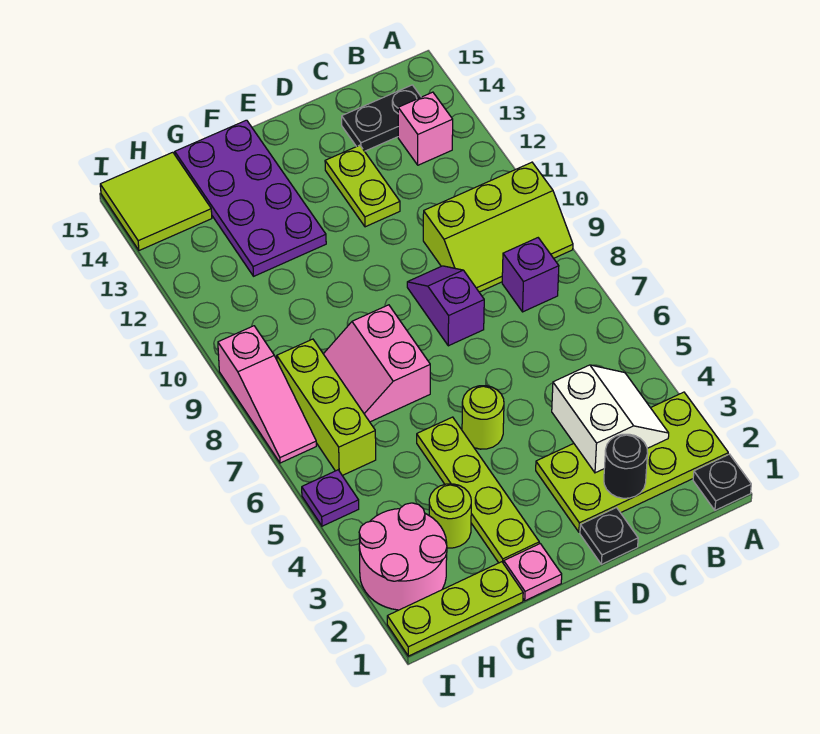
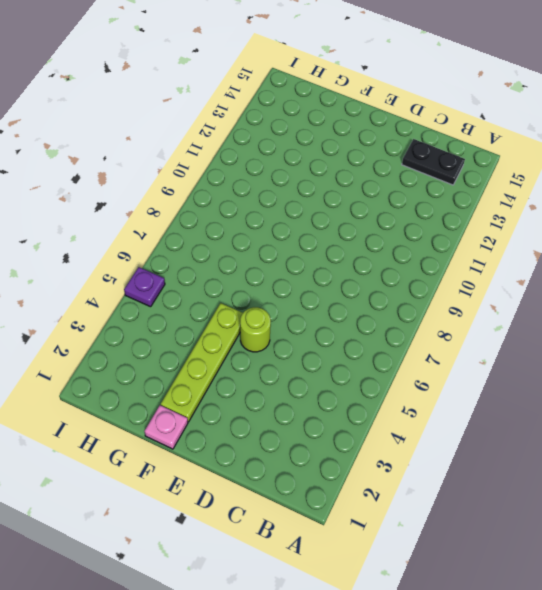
none -> black plate A1 level 1
none -> lime plate A2:D3 level 1
none -> lime slope A9:C10 level 1 top 10

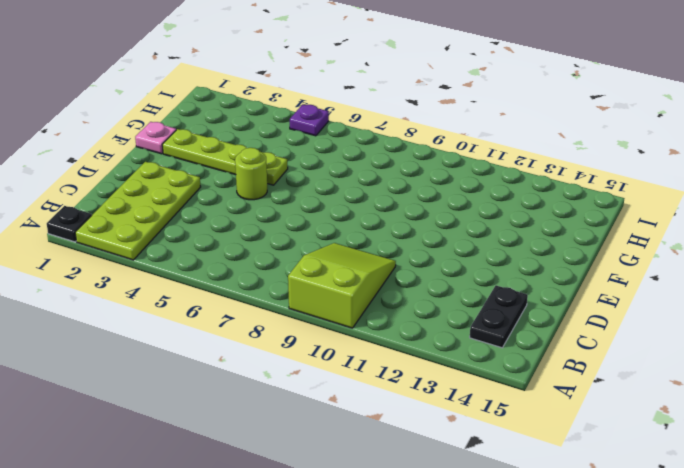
lime slope A9:C10 level 1 top A -> lime slope A9:C10 level 1 top 10
none -> purple brick B8 level 1
none -> pink brick B13 level 1
none -> black plate D1 level 1

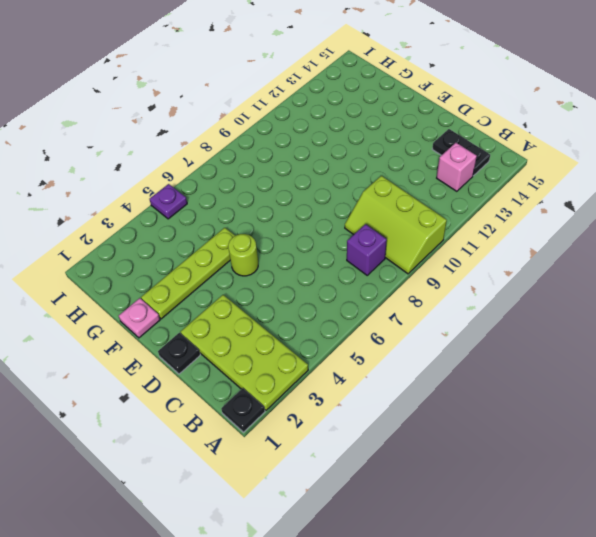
none -> purple slope D8:D9 level 1 top 8
none -> lime plate D12:D13 level 1
none -> pink slope F7:G8 level 1 top F

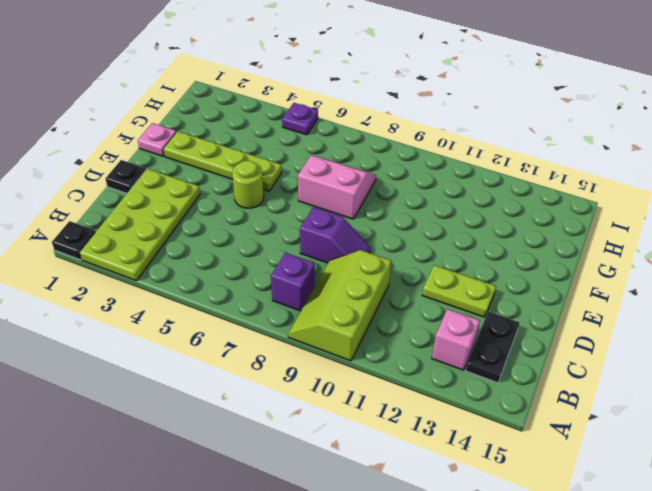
none -> purple plate F12:G15 level 1
none -> lime plate G1:I1 level 1
none -> lime round brick G3 level 1

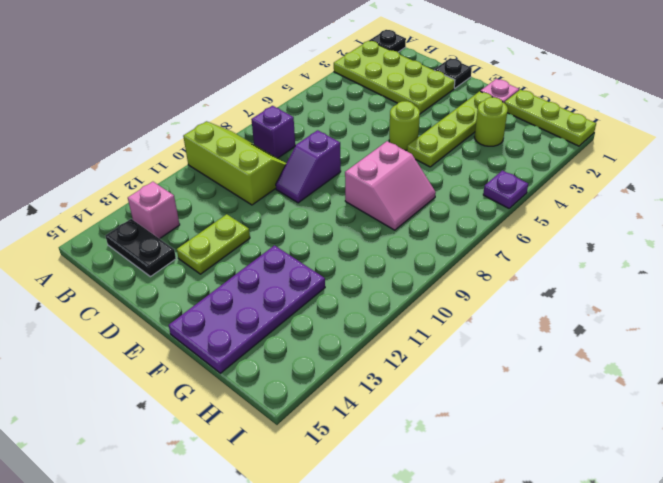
none -> pink round brick H2:I3 level 1
none -> lime brick H6:H8 level 1
none -> lime tile H14:I15 level 1

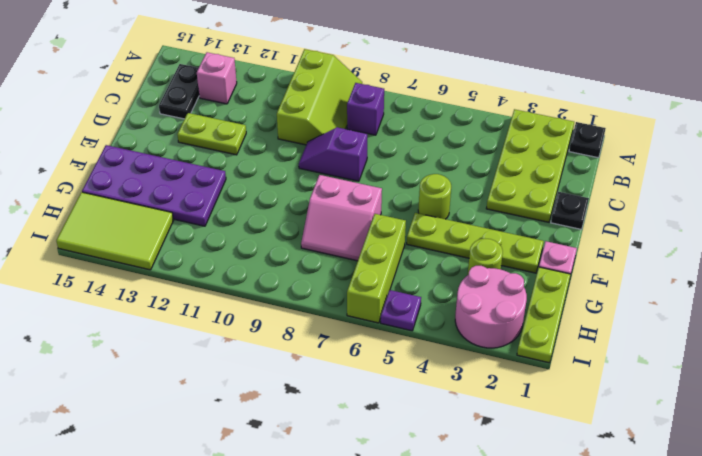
lime brick G6:I6 level 1 -> lime brick H6:H8 level 1
lime tile H13:I15 level 1 -> lime tile H14:I15 level 1
none -> pink slope I7:I9 level 1 top 9
none -> white slope B3:C4 level 2 top C
none -> black round brick C2 level 2

